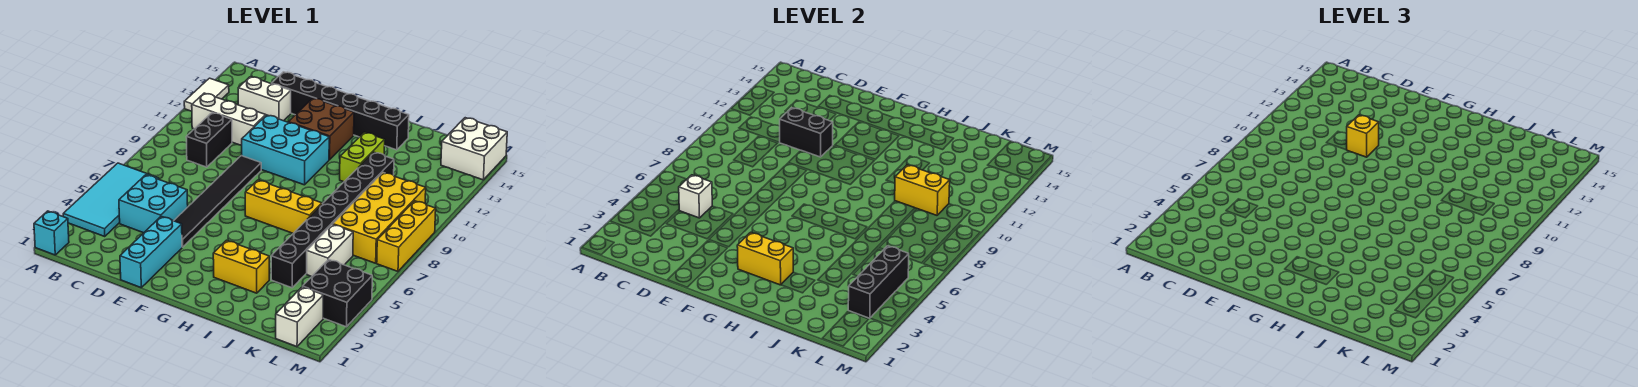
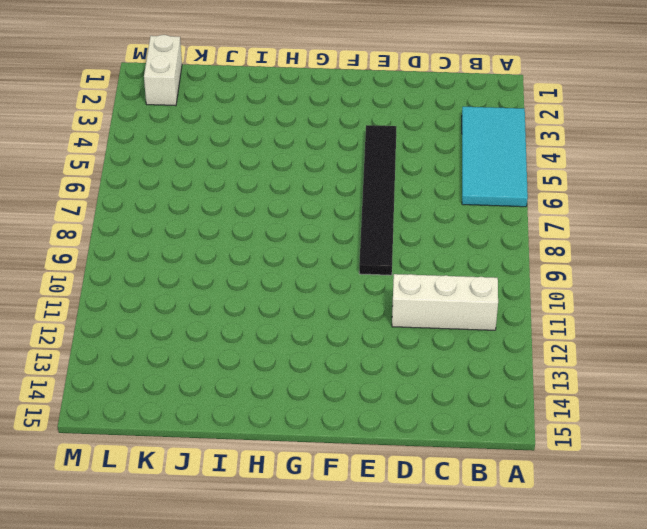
none -> cyan brick A1 level 1
none -> white tile A12:A13 level 1
none -> cyan brick C4:D5 level 1

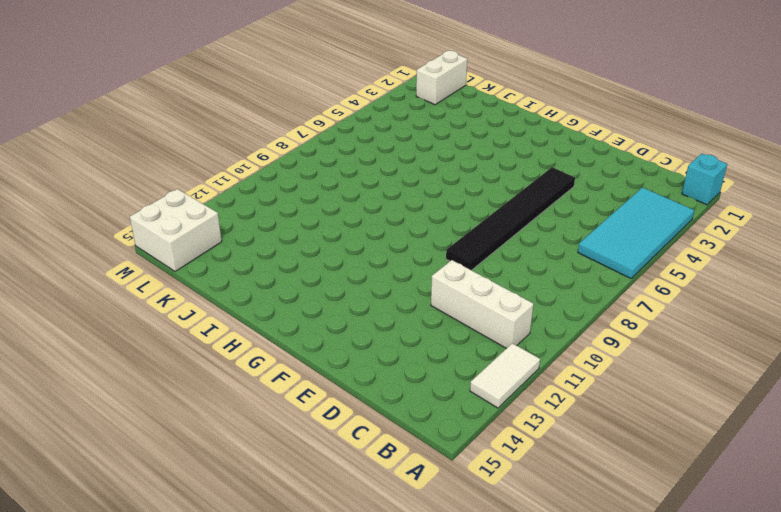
none -> cyan brick C4:D5 level 1
none -> black brick C9:C10 level 1
none -> white brick C13:D13 level 1

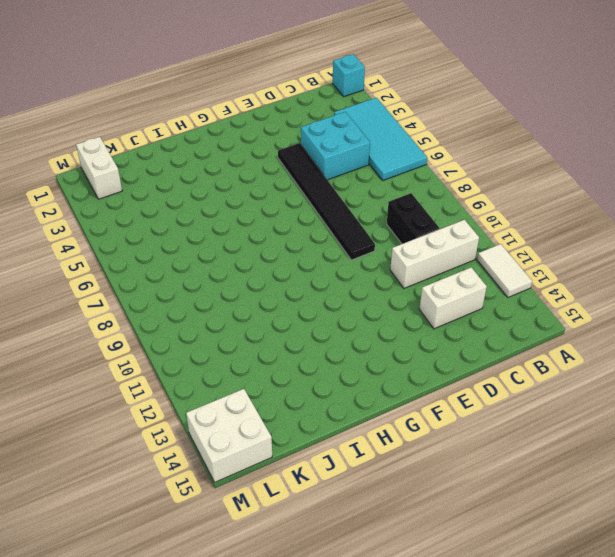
none -> black brick D14:I14 level 1
none -> cyan brick E1:E3 level 1
none -> cyan brick E10:G11 level 1

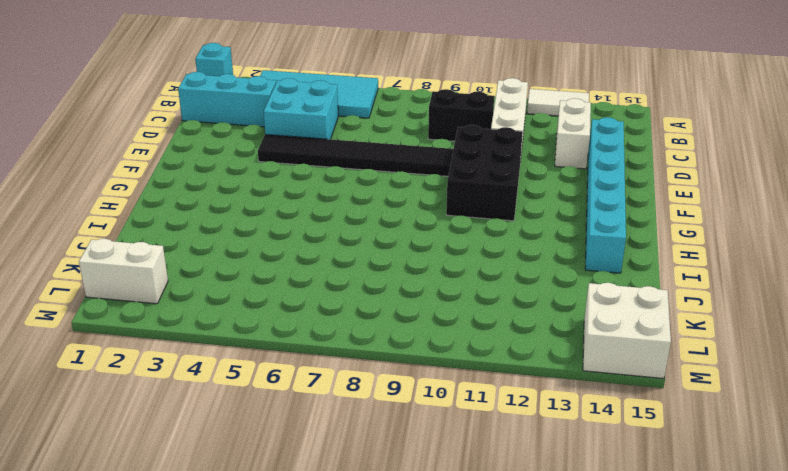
cyan brick C1:C3 level 1 -> cyan brick E1:E3 level 1
cyan brick D14:I14 level 1 -> black brick D14:I14 level 1
black brick E10:G11 level 1 -> cyan brick E10:G11 level 1
none -> brown brick F12:G13 level 1
none -> yellow brick G7:I7 level 1
none -> yellow brick H3:I3 level 1

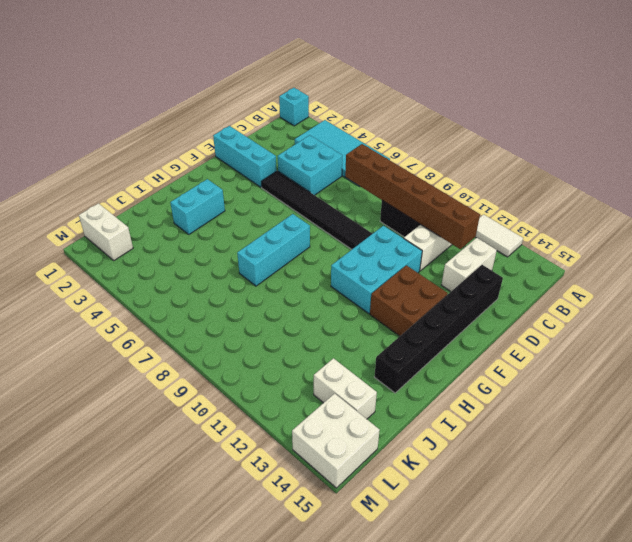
brown brick C7:C12 level 2 -> none
cyan brick G7:I7 level 1 -> yellow brick G7:I7 level 1
cyan brick H3:I3 level 1 -> yellow brick H3:I3 level 1
white brick K13:K14 level 1 -> white brick K5:K6 level 1
none -> lime brick I11:I12 level 1
none -> black brick J4:J11 level 1
none -> yellow brick K7:L10 level 1

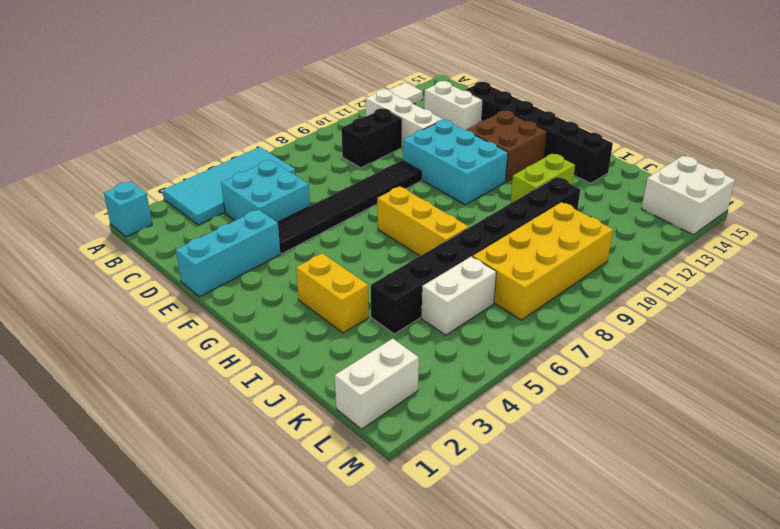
none -> black brick L3:M4 level 1
none -> yellow brick M7:M9 level 1
none -> white brick C5 level 2

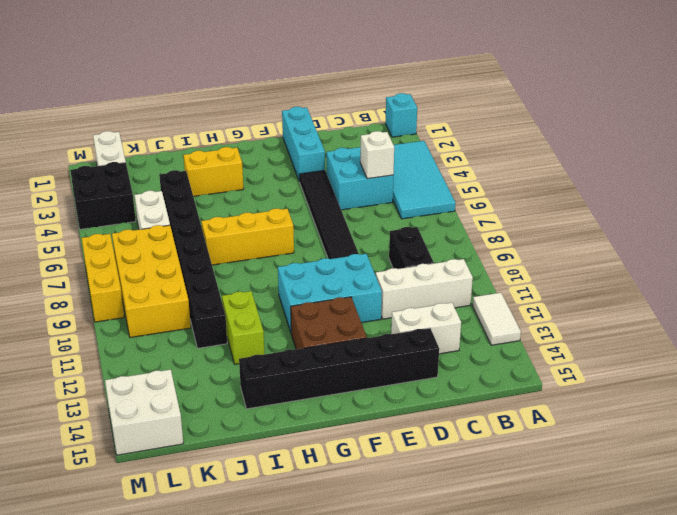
none -> black brick D11:E11 level 2
none -> yellow brick G3:H3 level 2
none -> yellow brick J10:K10 level 2

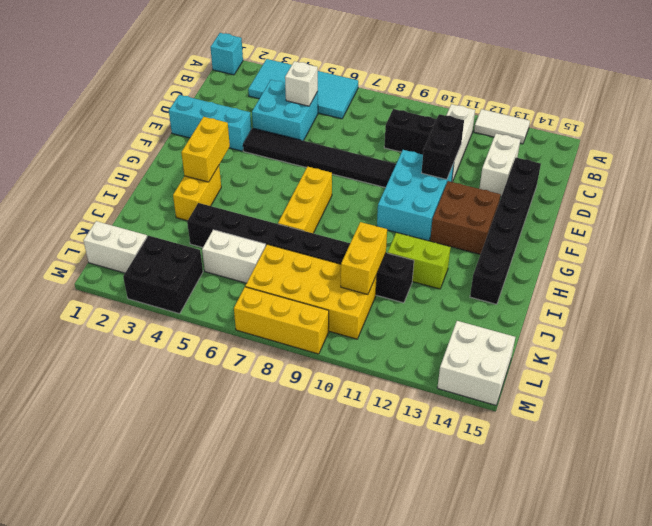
none -> black brick L3:L5 level 2
none -> yellow brick E11 level 3

